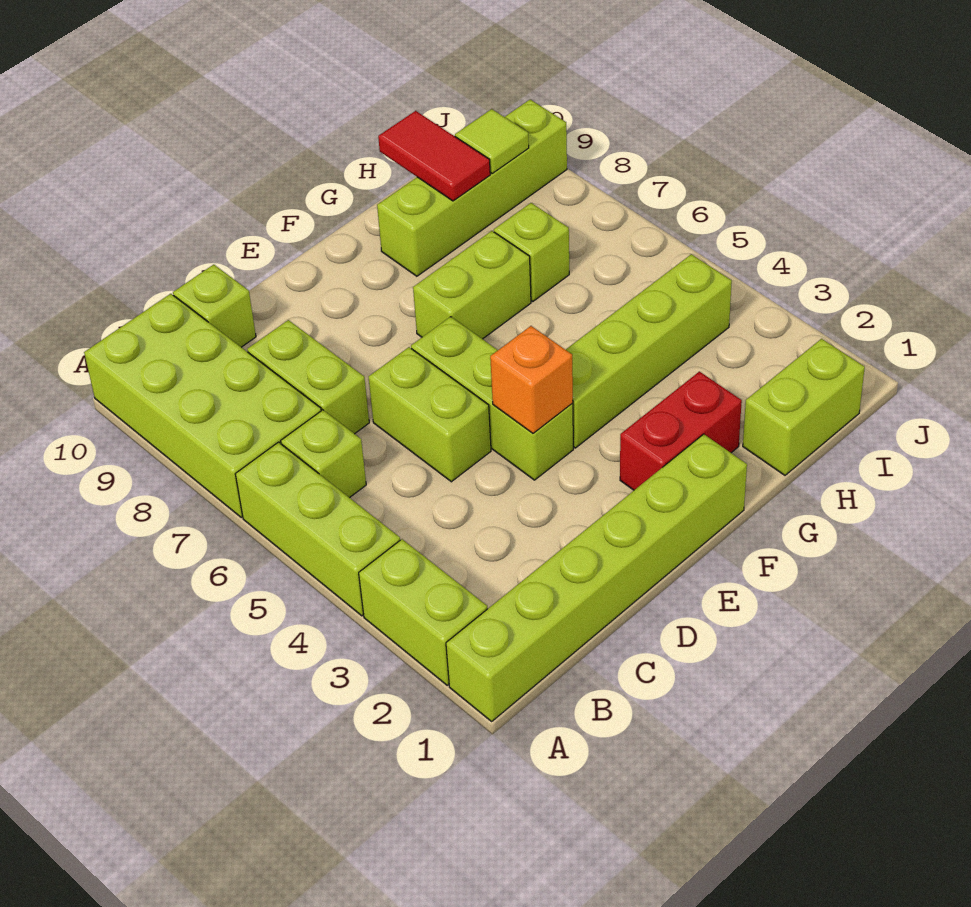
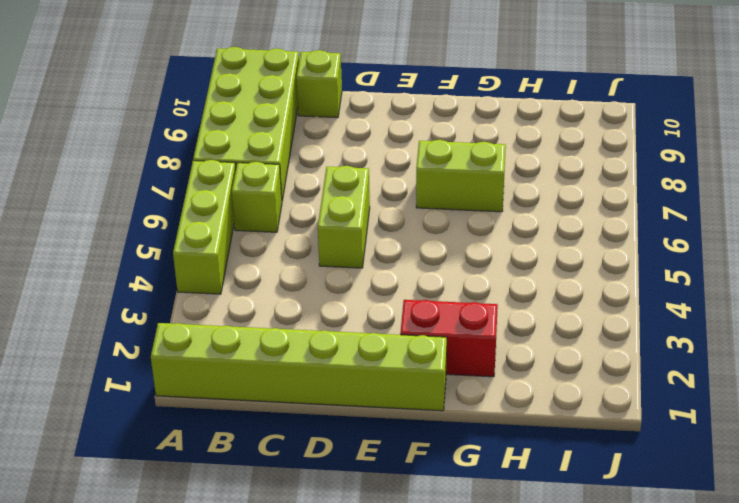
none -> lime brick A2:A3 level 1
none -> lime brick C7:C8 level 1
none -> lime brick E4:E6 level 1

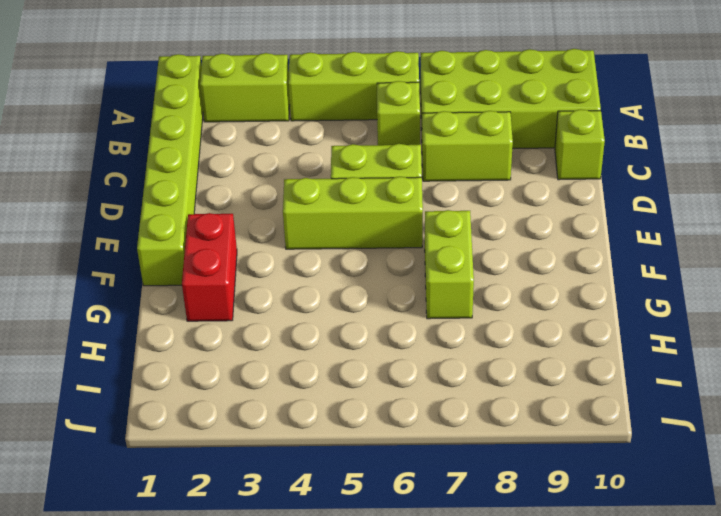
none -> lime brick F4:I4 level 1
none -> lime brick G9:J9 level 1
none -> lime brick H1:I1 level 1

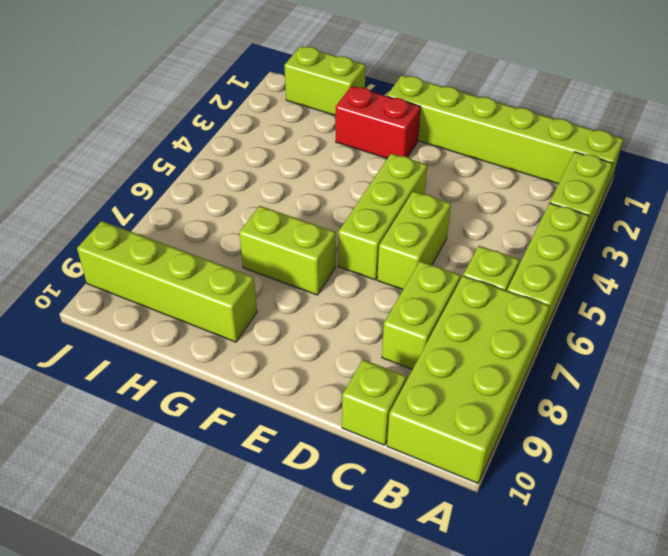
none -> lime brick F4:I4 level 1
none -> lime brick H7 level 1
none -> orange brick E4 level 2

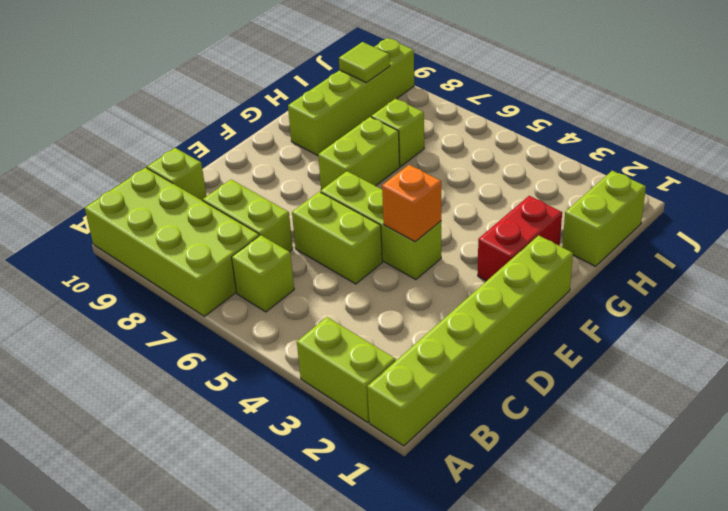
none -> lime brick A4:A6 level 1
none -> lime brick F4:I4 level 1
none -> red tile H9:H10 level 2

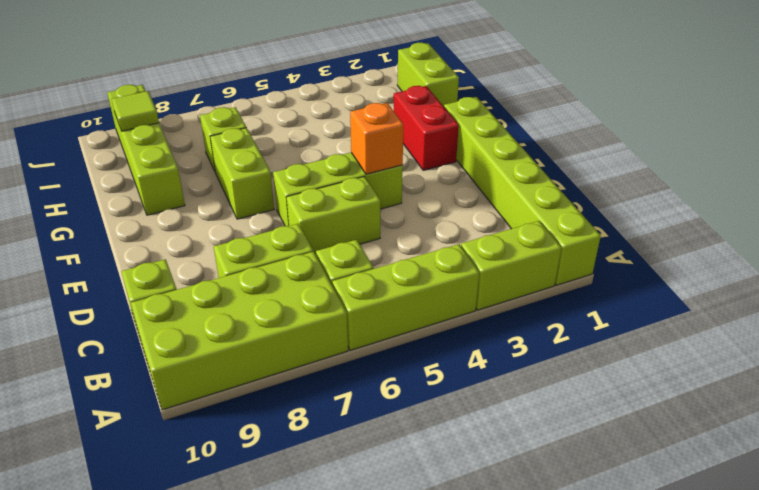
none -> lime brick F4:I4 level 1
none -> red tile H9:H10 level 2

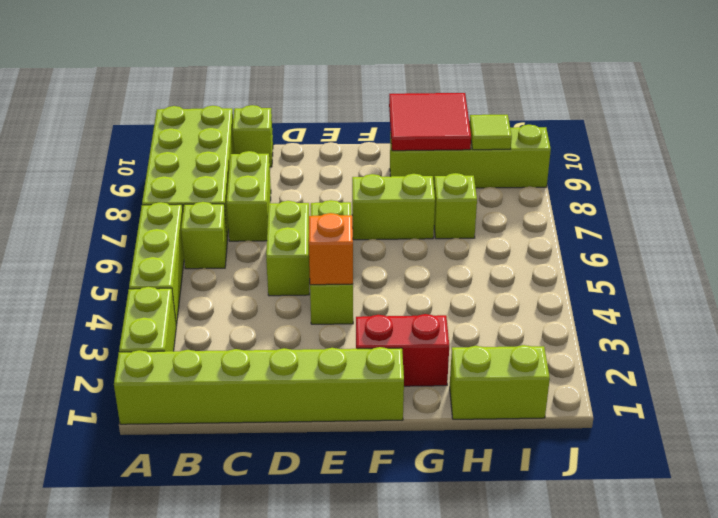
red tile G9:H10 level 2 -> red tile H9:H10 level 2
none -> lime brick F4:I4 level 1

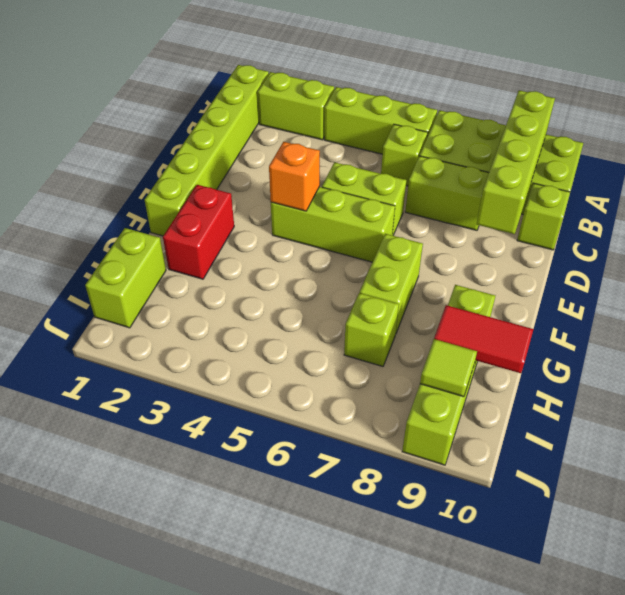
lime brick A9:D9 level 2 -> lime brick F4:I4 level 1

